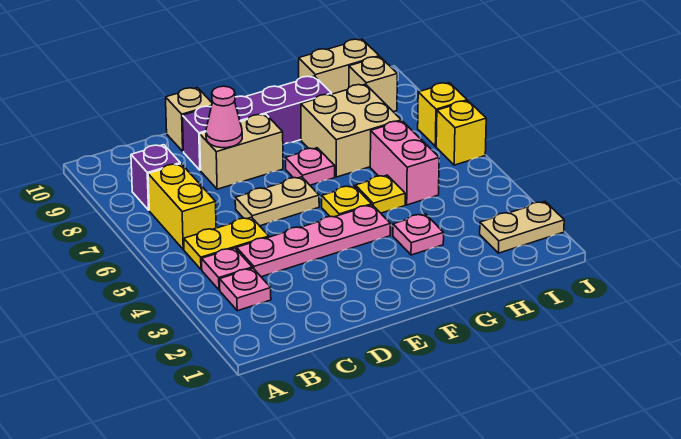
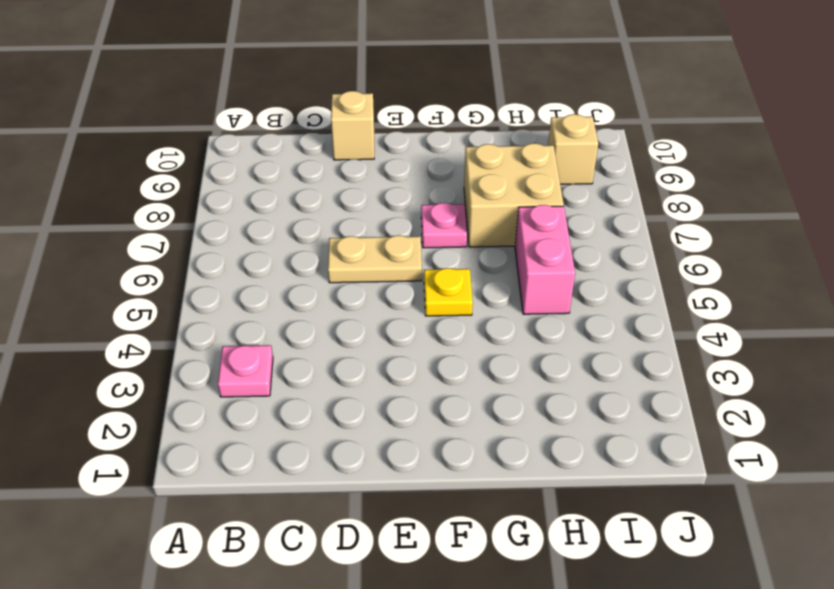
none -> pink plate B4 level 1
none -> yellow plate B5:C5 level 1
none -> yellow brick B6:B7 level 1

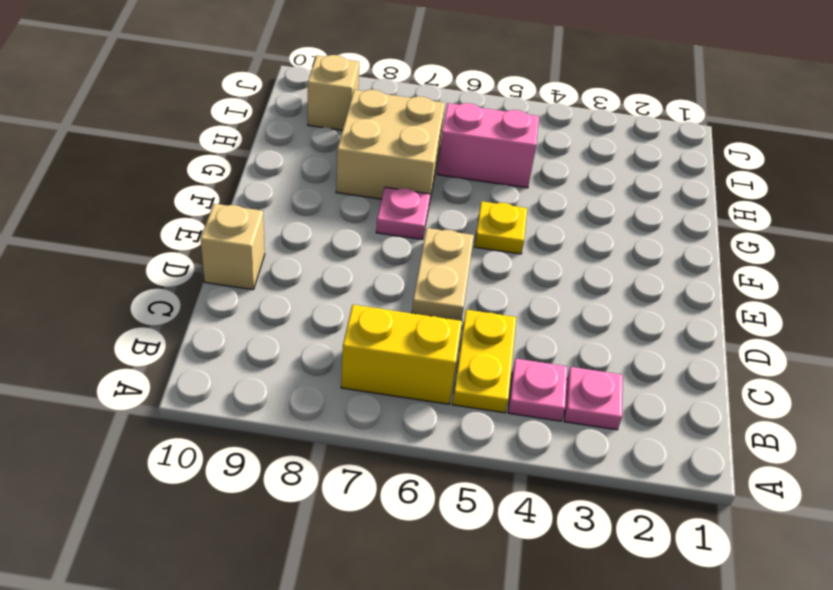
none -> purple brick B8 level 1
none -> pink plate C4:F4 level 1
none -> tan brick D8:E8 level 1

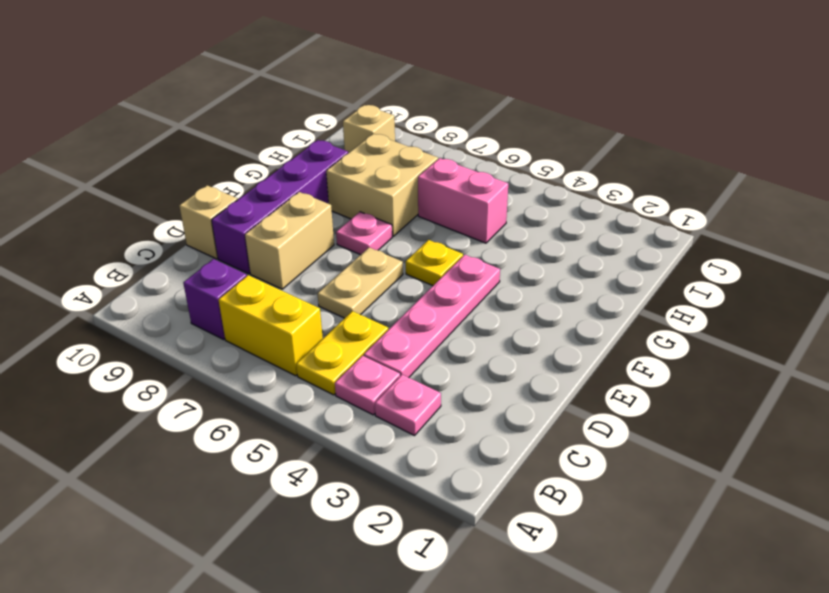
none -> pink plate G3 level 1
none -> yellow plate G5 level 1
none -> tan brick H10:I10 level 1

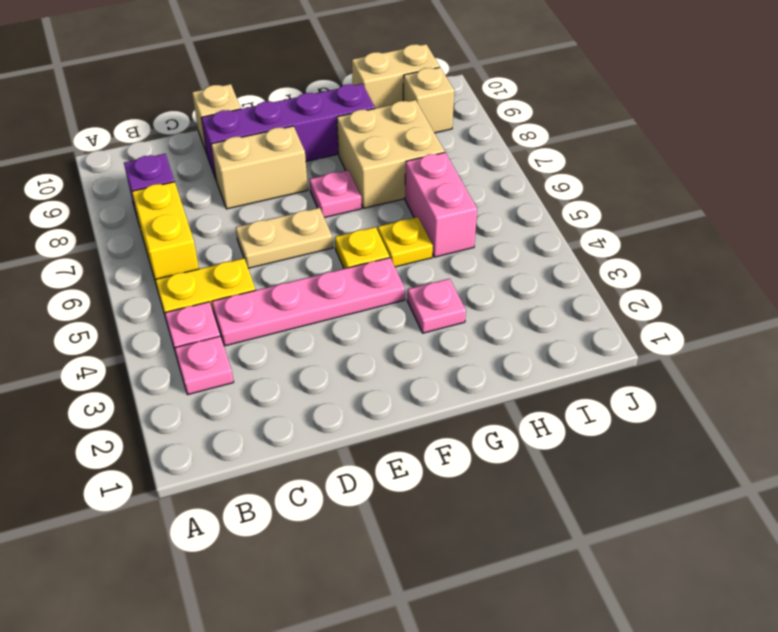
none -> tan plate I2:J2 level 1
none -> yellow brick J6 level 1
none -> yellow brick J7 level 1

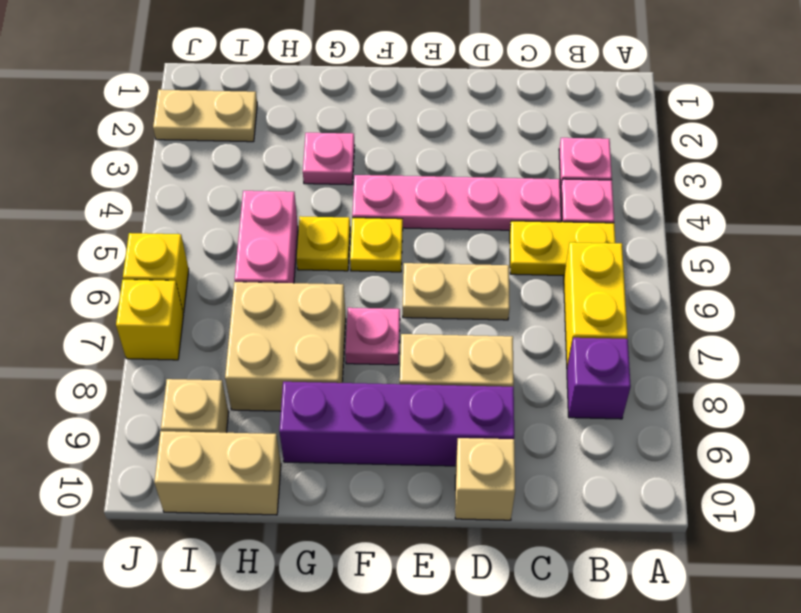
none -> pink cone D8 level 2

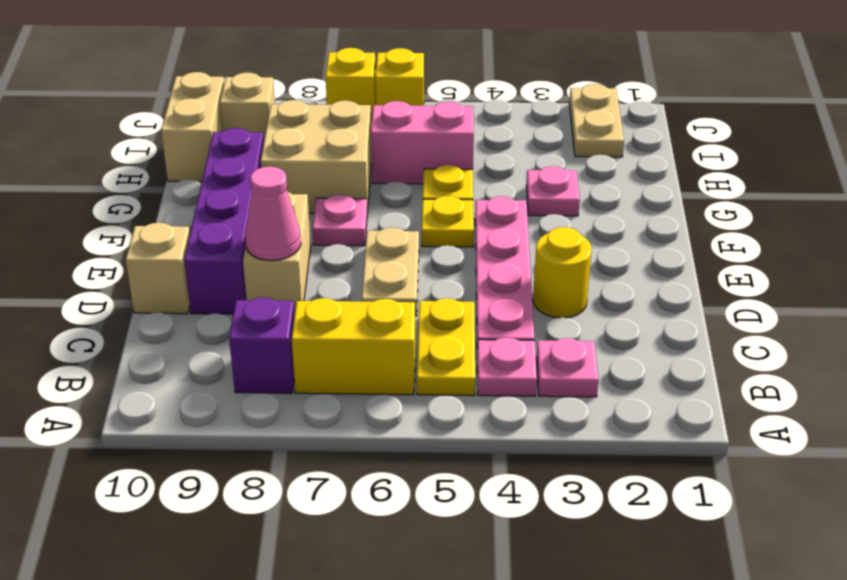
yellow round brick D3 level 1 -> none

